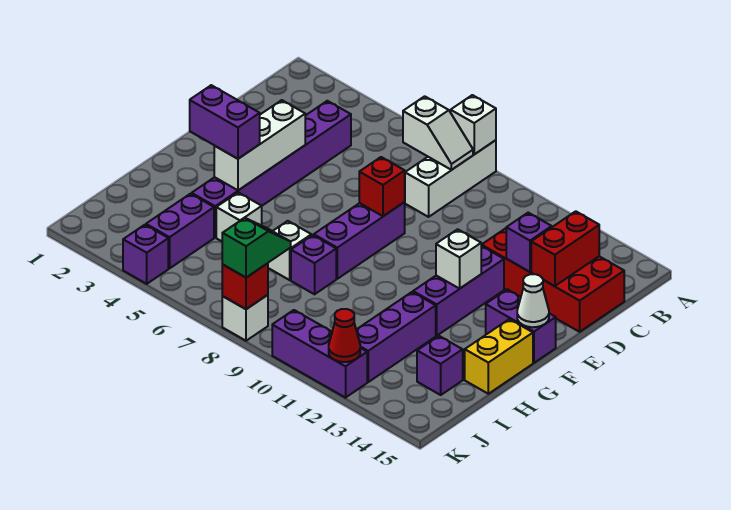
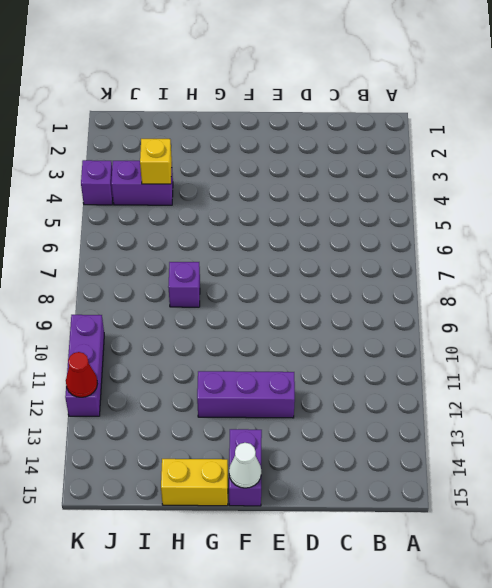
yellow brick I4 level 2 -> none
none -> white brick A8:C8 level 1
none -> purple brick C4:H4 level 1
none -> red brick C12:D15 level 1

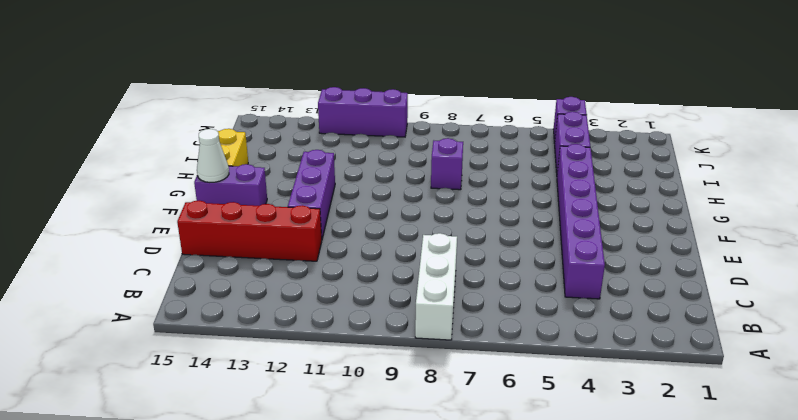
red brick D12:D15 level 1 -> red brick C12:D15 level 1
none -> purple brick E8:G8 level 1
none -> white brick H5 level 1
none -> white brick H7 level 1

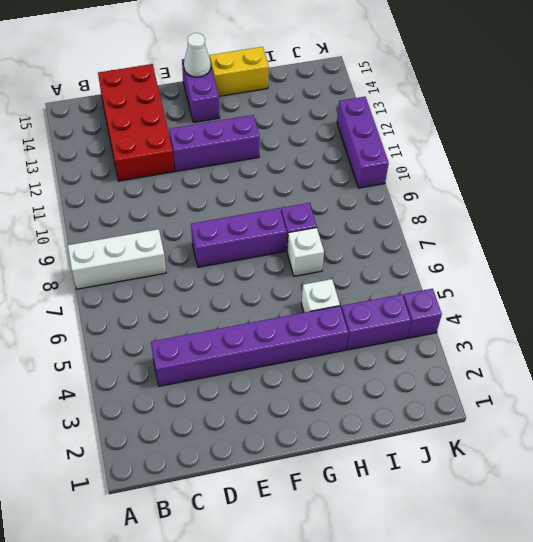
none -> purple brick H12:J12 level 1
none -> purple brick I14 level 1
none -> white brick K8 level 1

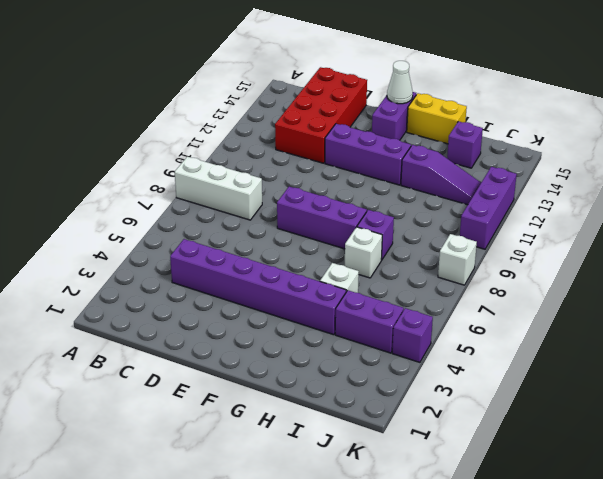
purple slope H12:J12 level 1 top H -> purple brick H12:J12 level 1
none -> white brick A8 level 2
none -> white slope B7:B8 level 2 top 7
none -> red brick C14:D14 level 2

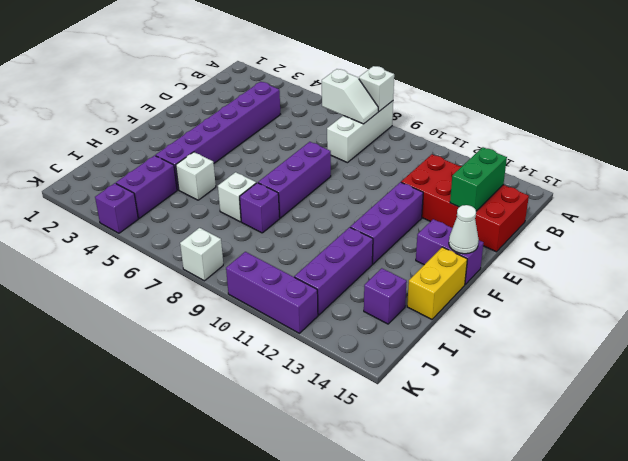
green brick C14:D14 level 2 -> red brick C14:D14 level 2
none -> purple brick D13 level 2
none -> white brick E4:G4 level 2
none -> red brick E8 level 2

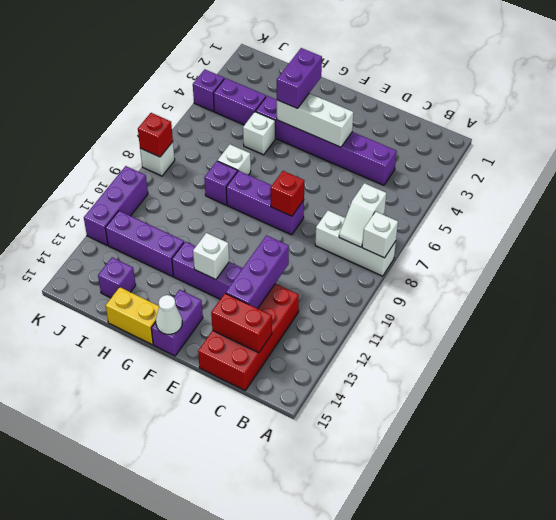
purple brick D11:D13 level 2 -> purple brick D13 level 2
none -> red cone K12 level 2
none -> green slope J8:K8 level 3 top K

